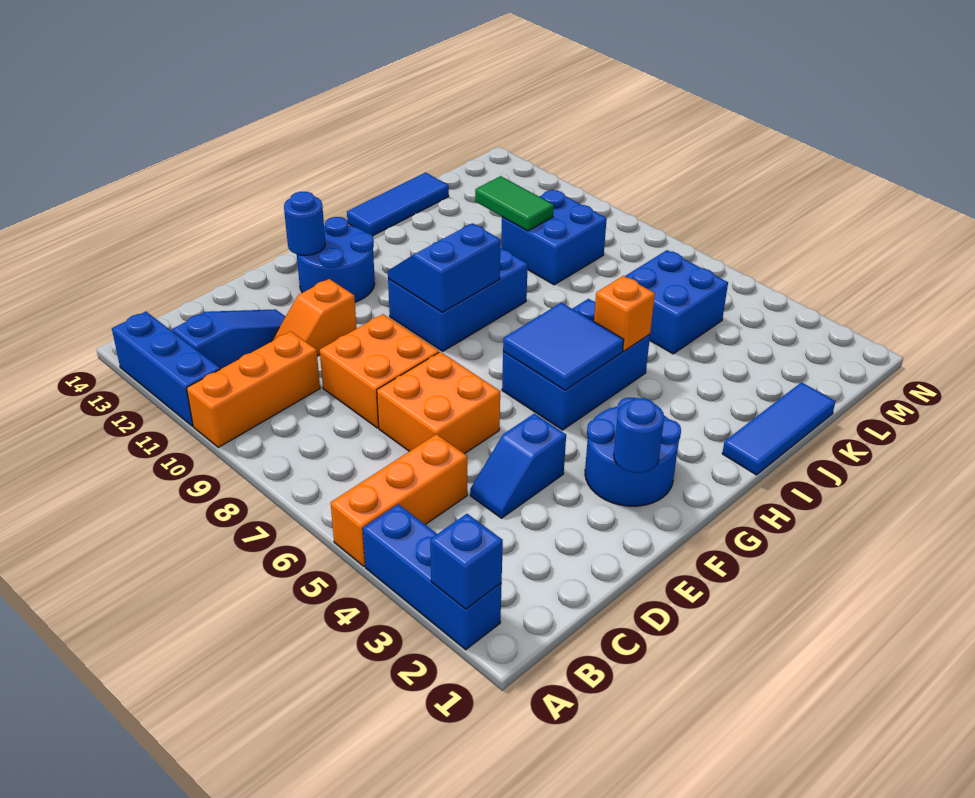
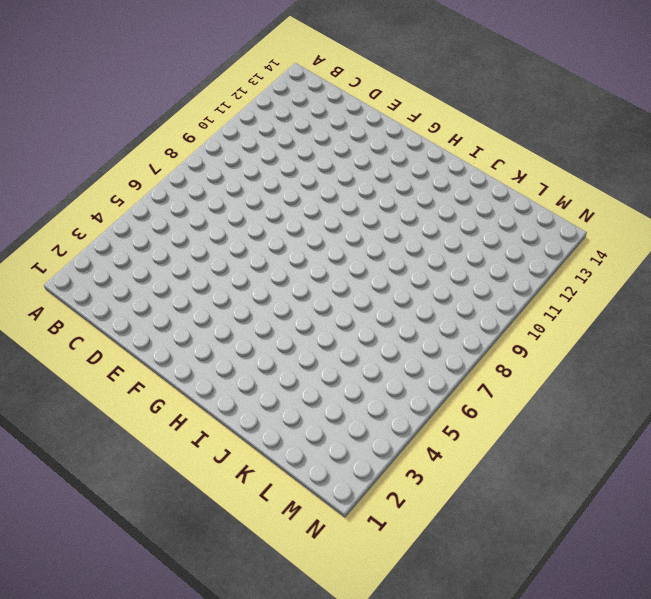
none -> blue brick A2:A4 level 1
none -> orange brick A5:C5 level 1
none -> orange brick A10:C10 level 1

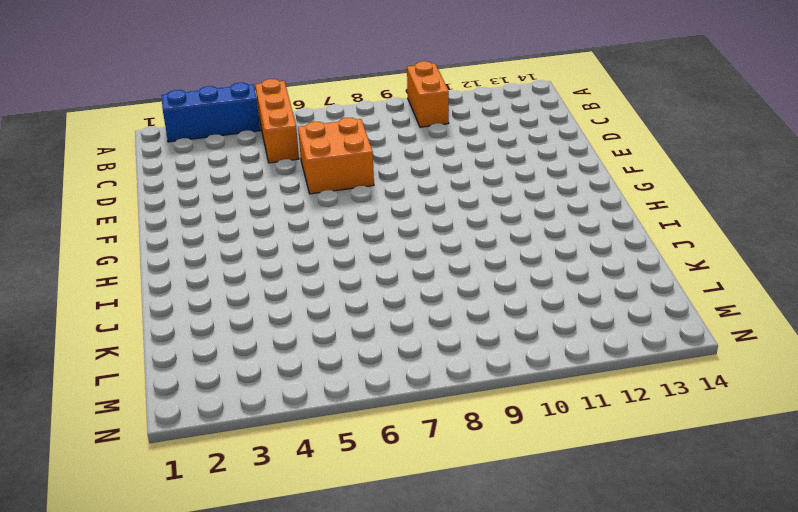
orange brick A10:B10 level 1 -> orange brick A10:C10 level 1
none -> blue brick A11:A13 level 1
none -> blue slope B12:D12 level 1 top B
none -> blue slope D4:E4 level 1 top E

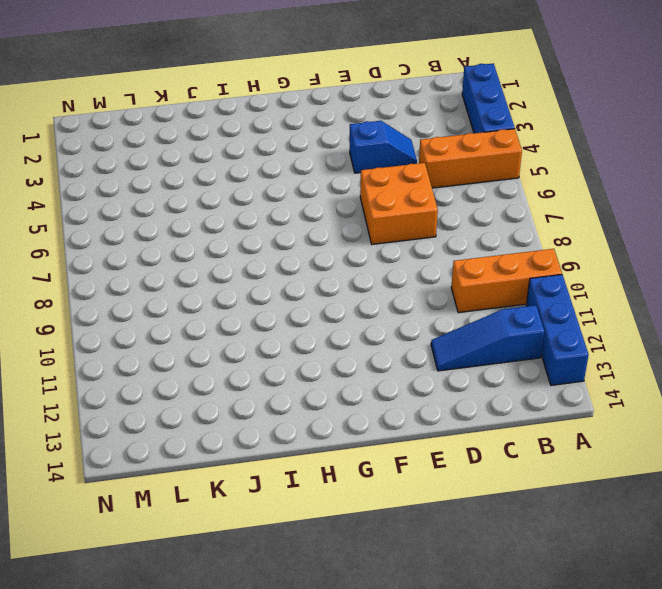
none -> orange brick D8:E9 level 1
none -> orange slope D11:E11 level 1 top E
none -> blue round brick F2:G3 level 1

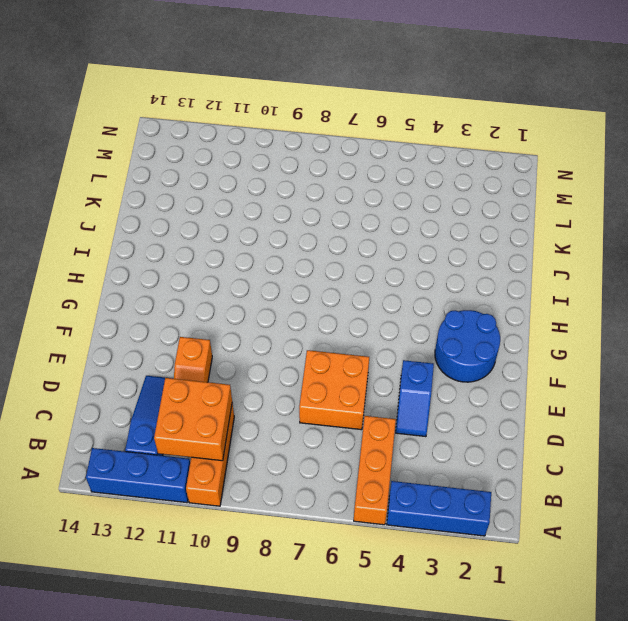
orange brick B10:C11 level 2 -> orange brick D8:E9 level 1
none -> blue round brick F12:G13 level 1
none -> blue brick G5:I6 level 1
none -> blue brick G9:I10 level 1

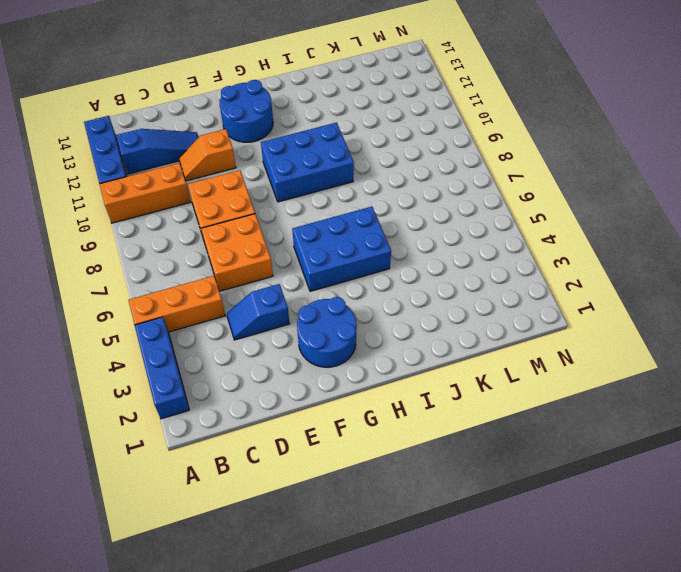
none -> blue tile I1:K1 level 1
none -> blue tile I14:K14 level 1
none -> blue brick K5:L6 level 1

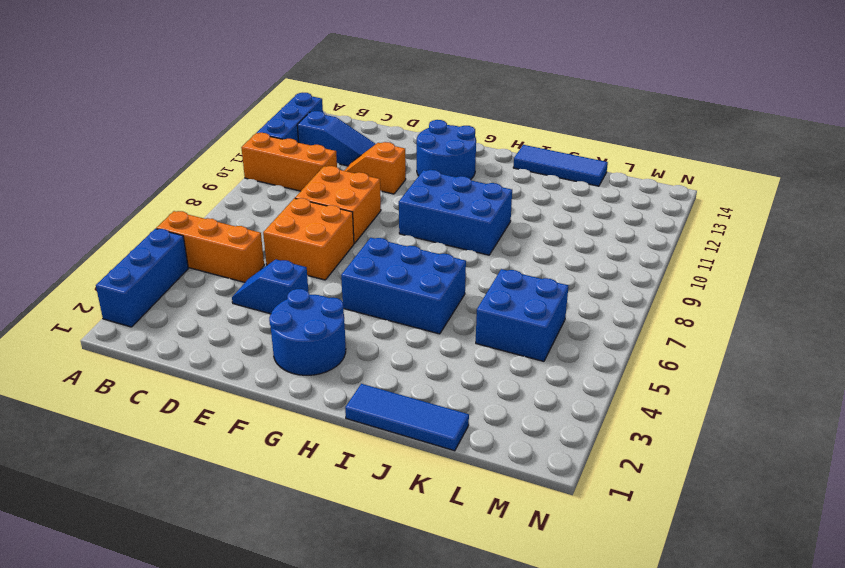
none -> blue brick K9:L10 level 1
none -> blue brick A2 level 2
none -> blue round brick F2 level 2

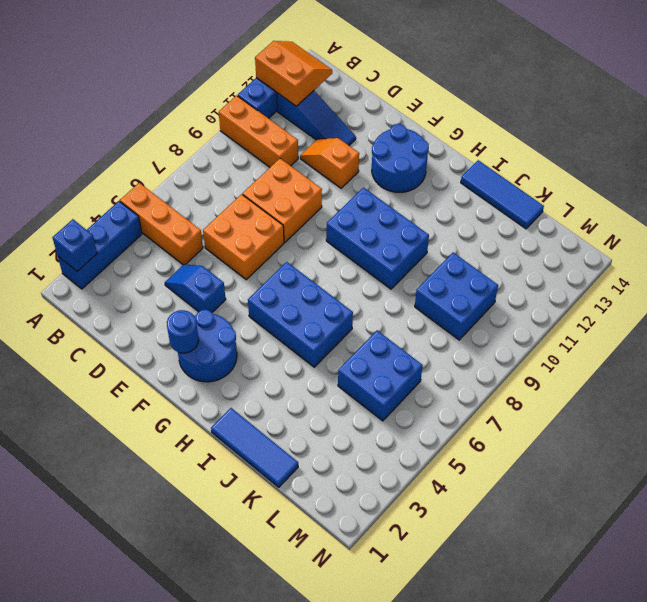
orange slope A12:B13 level 2 top 12 -> none
none -> blue round brick F13 level 2
none -> blue tile G5:H6 level 2
none -> blue slope G9:H10 level 2 top 9

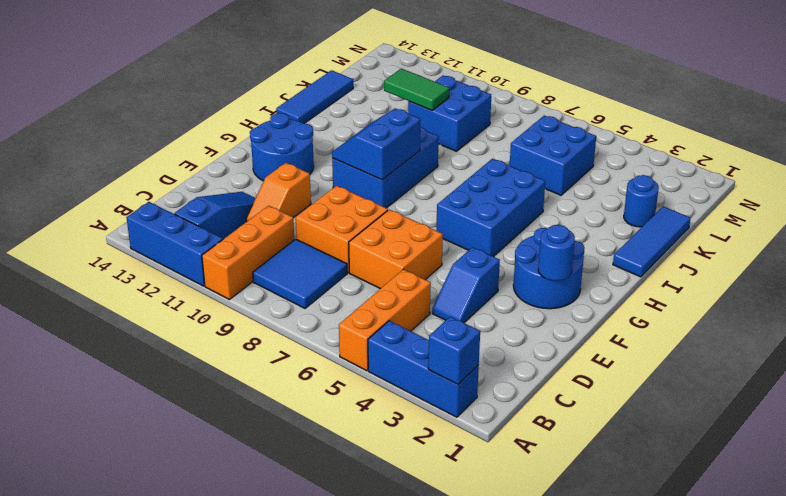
blue tile B8:C9 level 1 -> blue tile G5:H6 level 2
blue round brick K2 level 1 -> blue round brick F13 level 2
none -> orange brick I5 level 2

